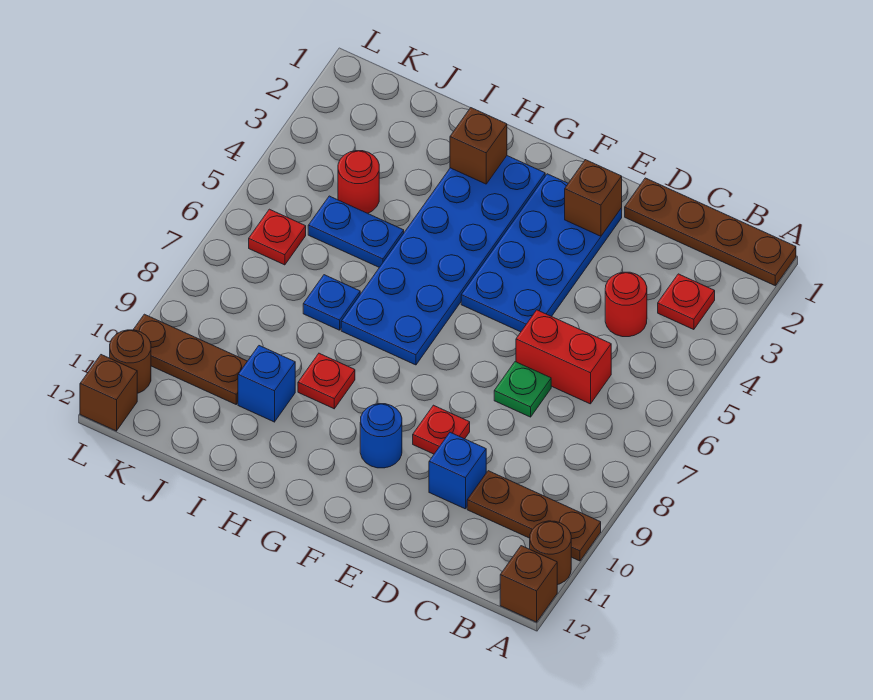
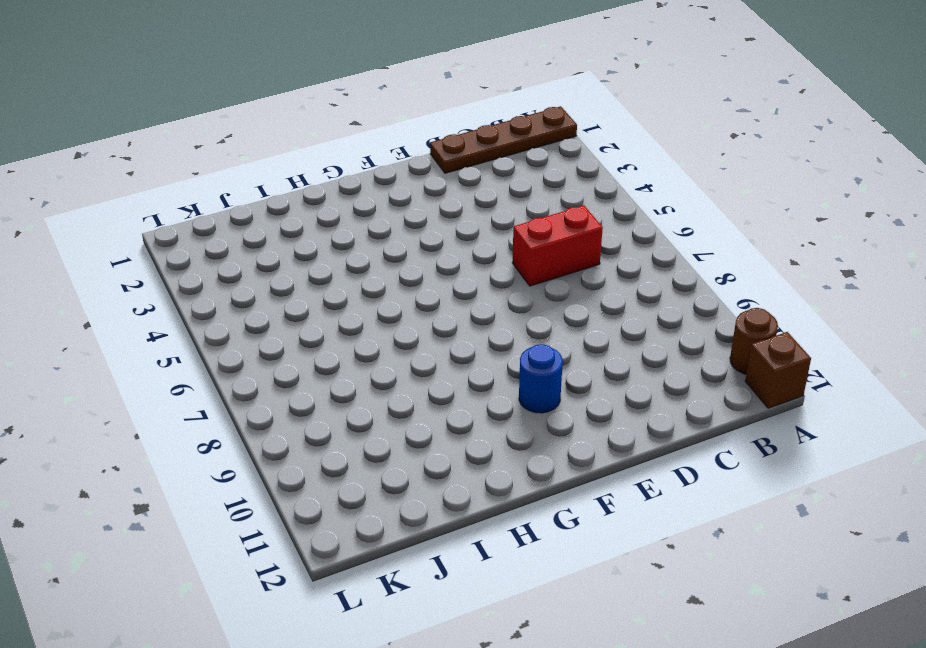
none -> brown plate A10:C10 level 1
none -> red plate B3 level 1
none -> red round brick C4 level 1

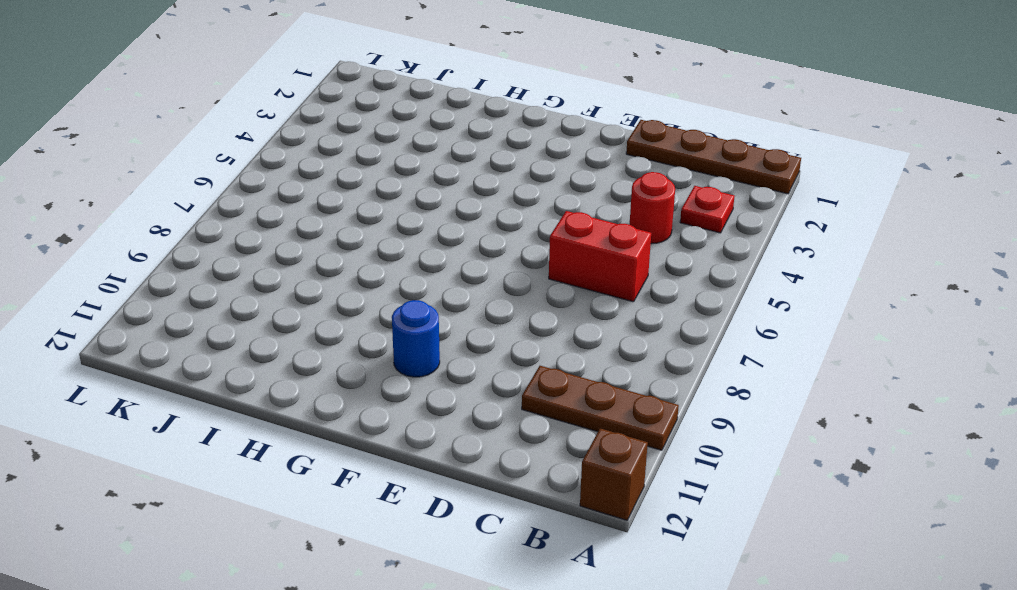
none -> brown round brick A11 level 1
none -> green plate D7 level 1
none -> blue brick D10 level 1

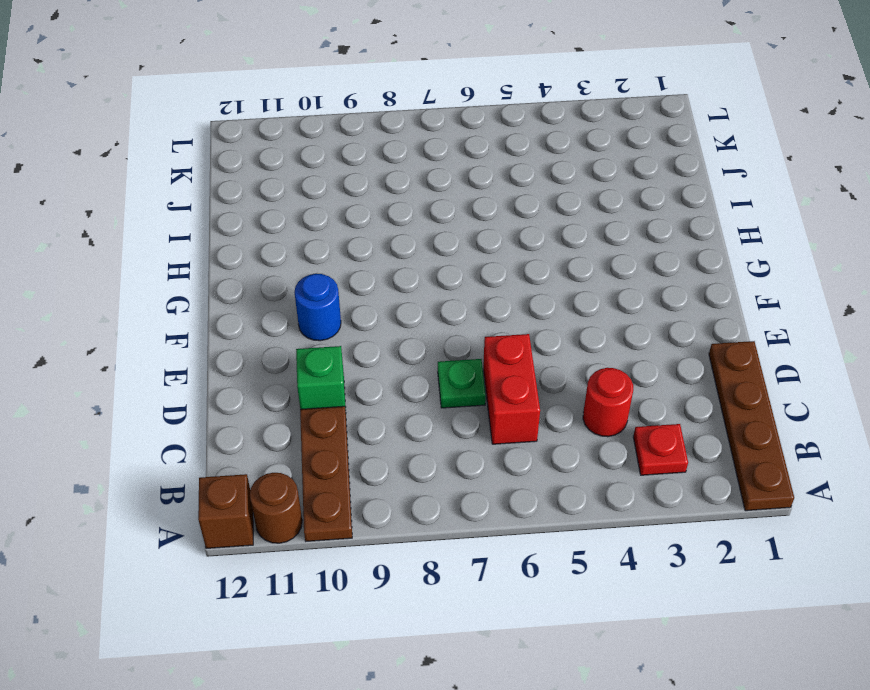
green brick D10 level 1 -> blue brick D10 level 1
none -> blue plate E2:F5 level 1
none -> red plate E9 level 1
none -> blue plate G2:H7 level 1

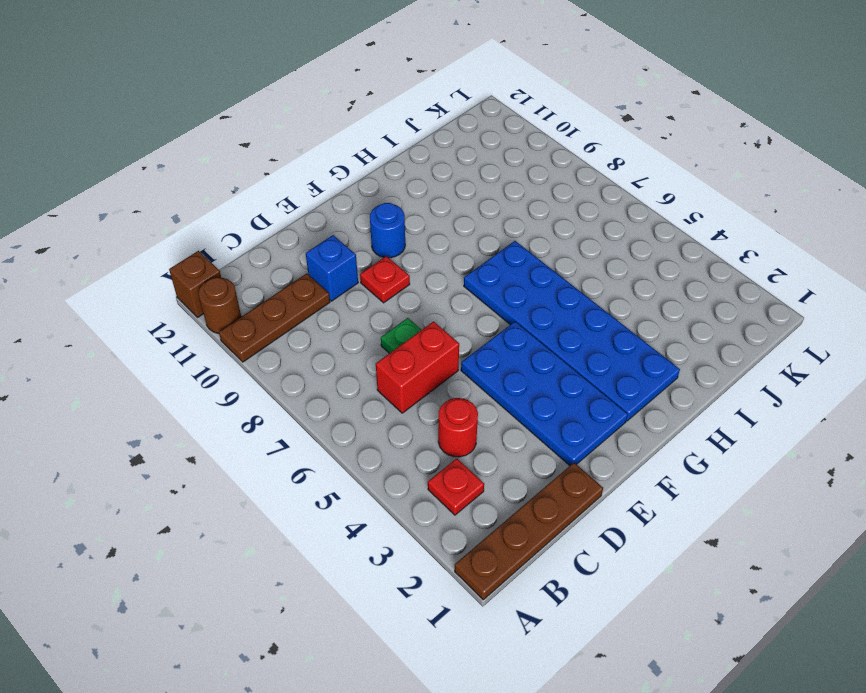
none -> red plate H9 level 1
none -> blue plate I5:J5 level 1
none -> blue plate I7 level 1

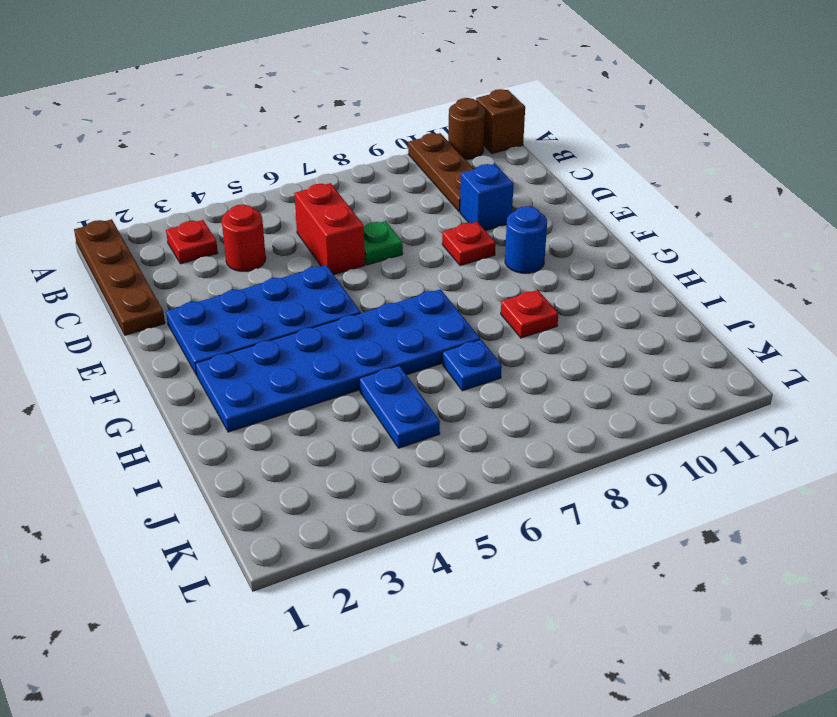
none -> blue brick I10 level 1
none -> red round brick J4 level 1
none -> brown plate J10:L10 level 1

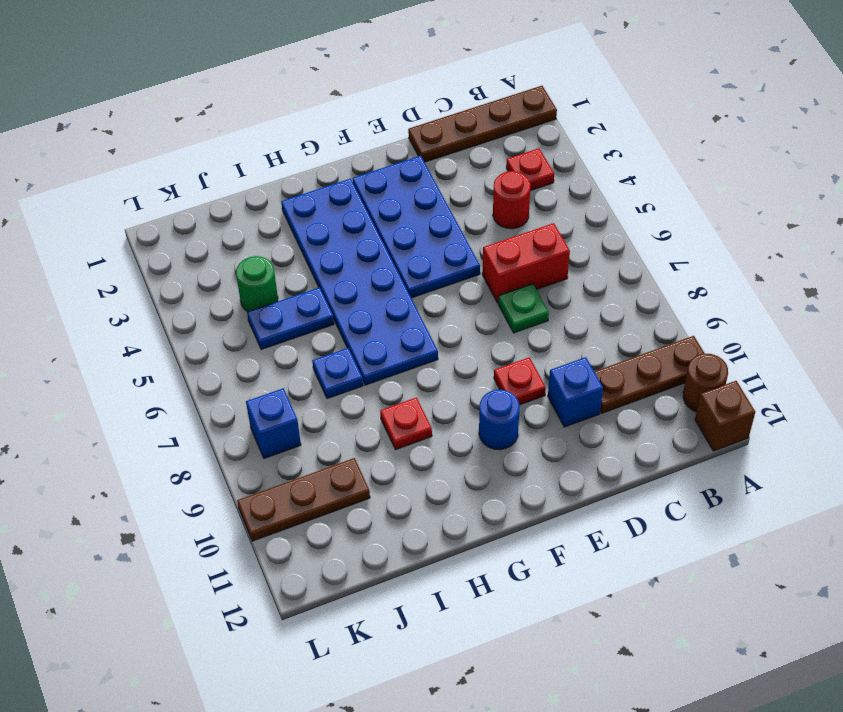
green round brick J4 level 1 -> red round brick J4 level 1
blue brick K8 level 1 -> blue brick I10 level 1
none -> red plate K6 level 1
none -> brown round brick L11 level 1
none -> brown brick L12 level 1

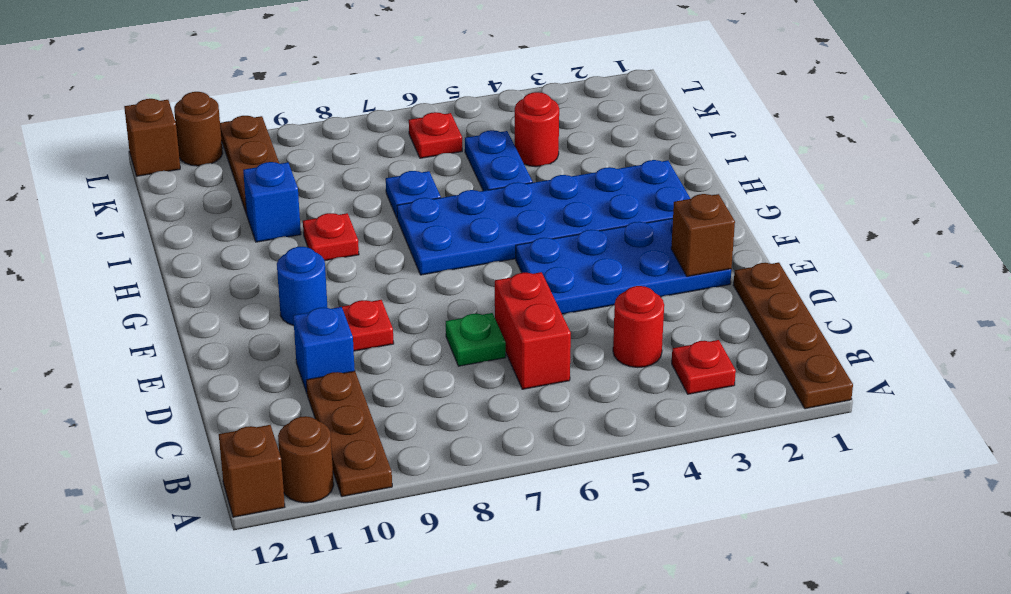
none -> brown brick H2 level 2

